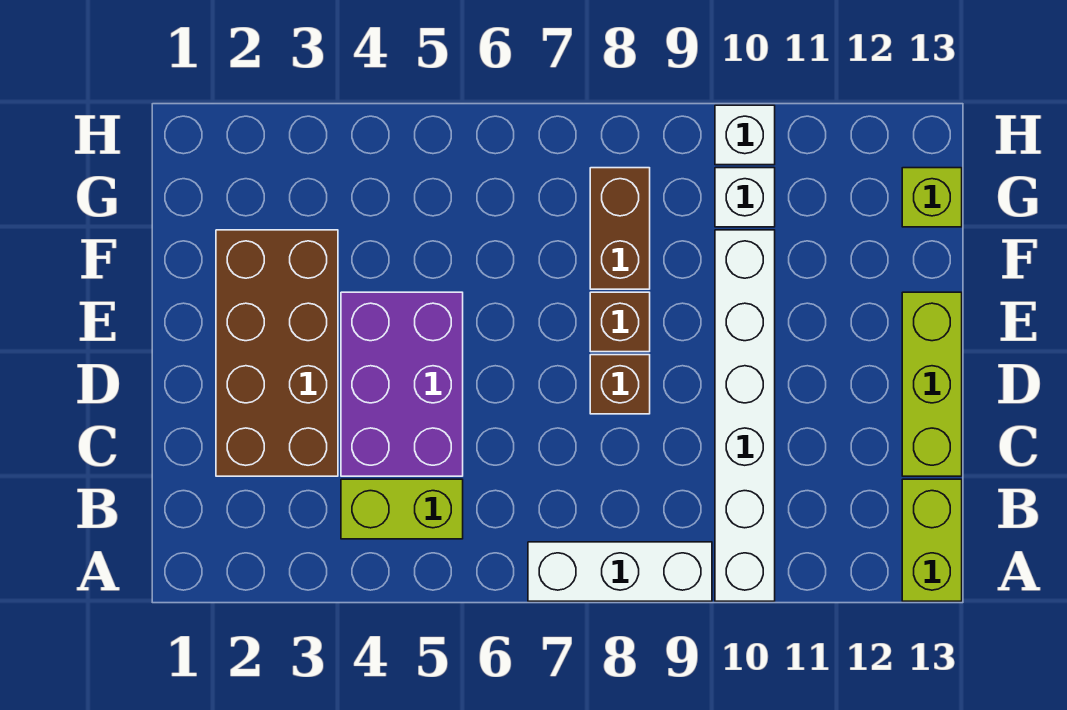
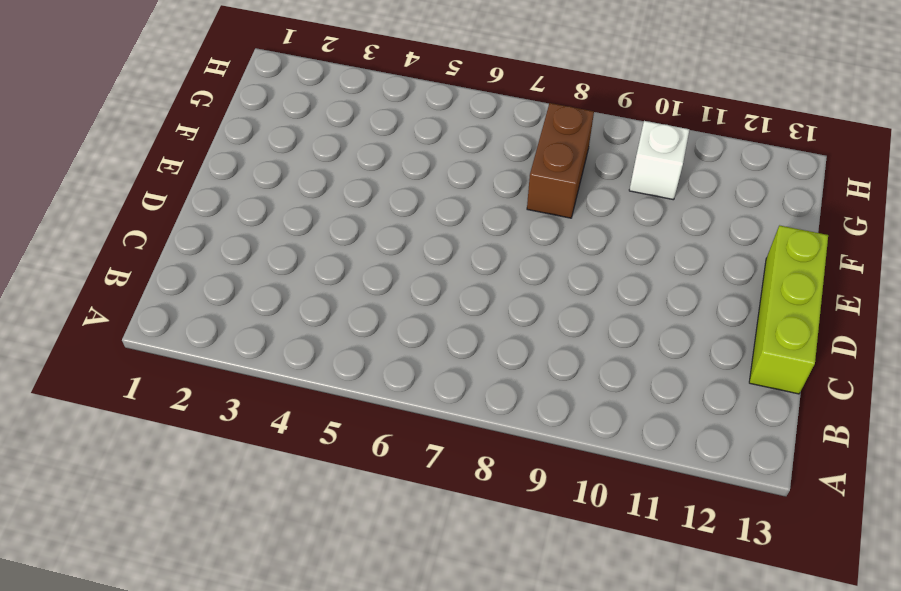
none -> white brick A7:A9 level 1
none -> white brick A10:F10 level 1
none -> lime brick A13:B13 level 1

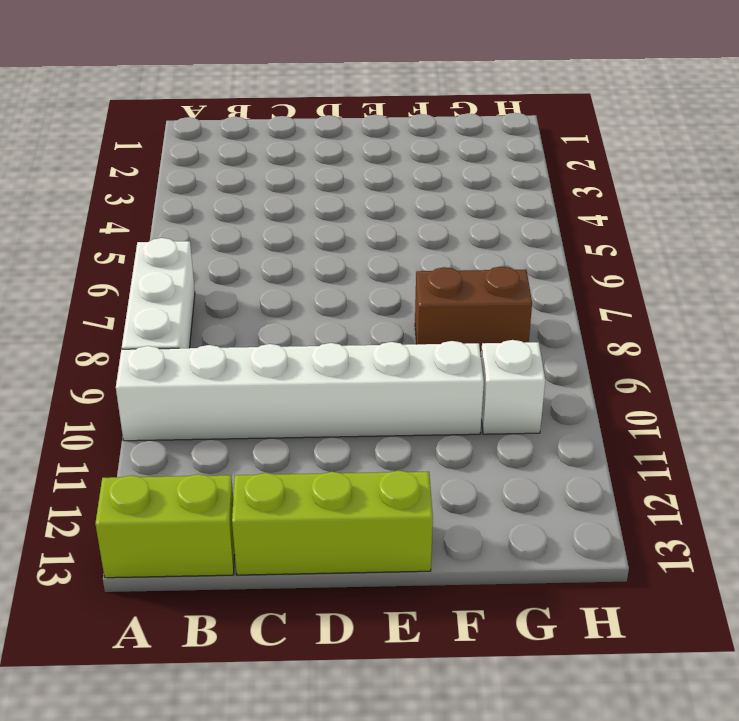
none -> lime brick B4:B5 level 1
none -> brown brick C2:F3 level 1
none -> purple brick C4:E5 level 1

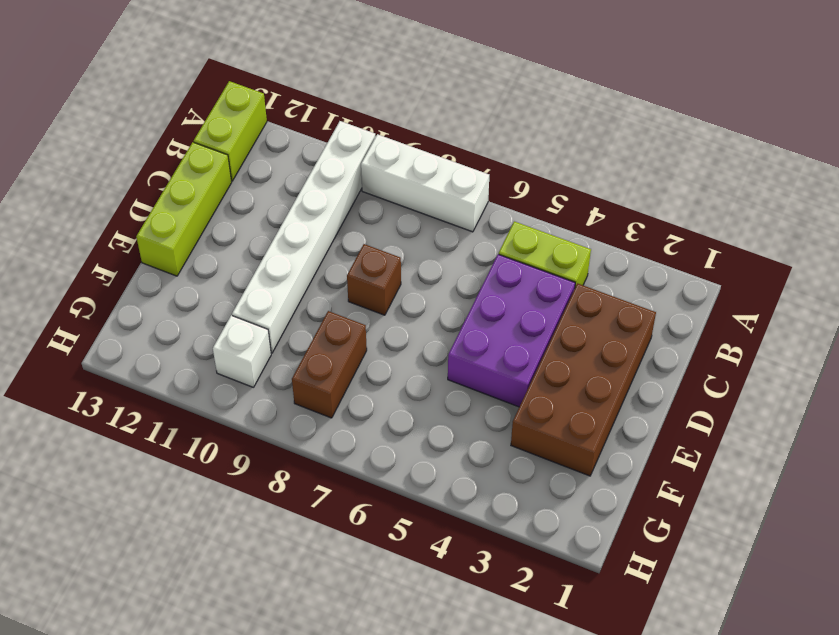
none -> brown brick E8 level 1
none -> lime brick G13 level 1
none -> white brick H10 level 1

